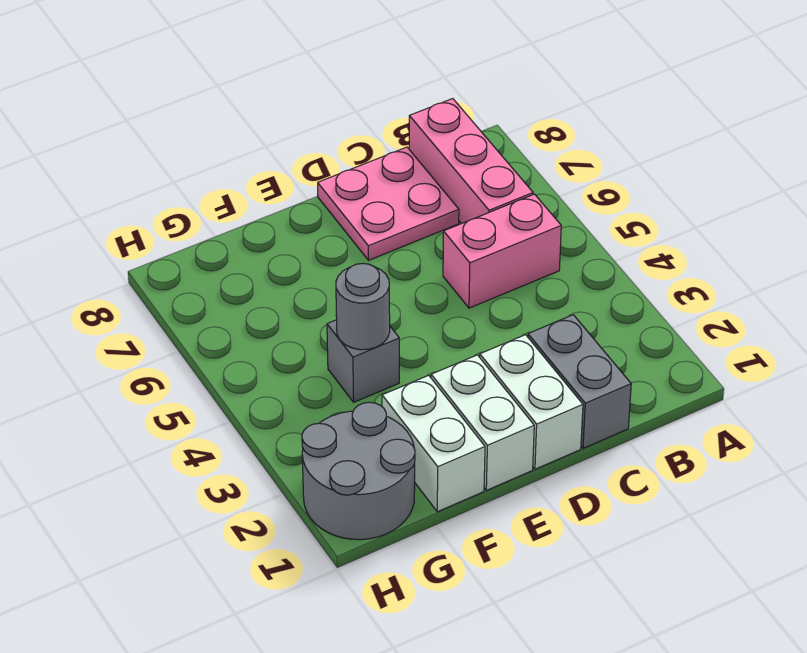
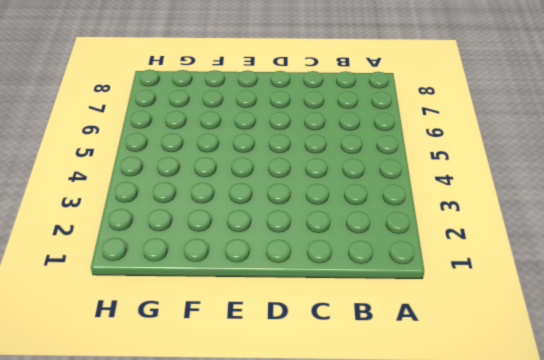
none -> pink brick B5:C5 level 1
none -> pink brick B6:B8 level 1

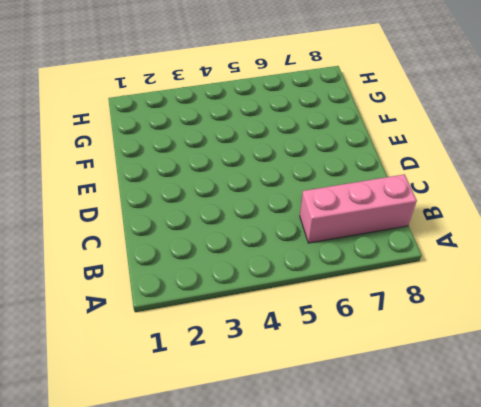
none -> pink brick B5:C5 level 1
none -> grey brick C1:C2 level 1

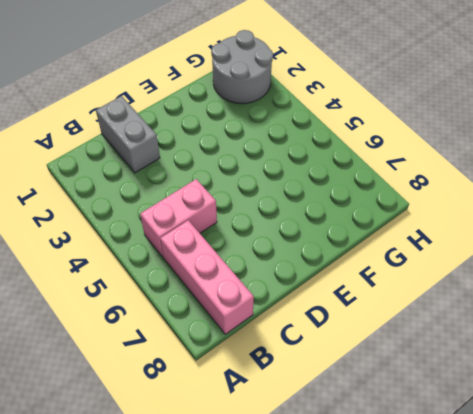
none -> pink plate C7:D8 level 1
none -> white brick D1:D2 level 1

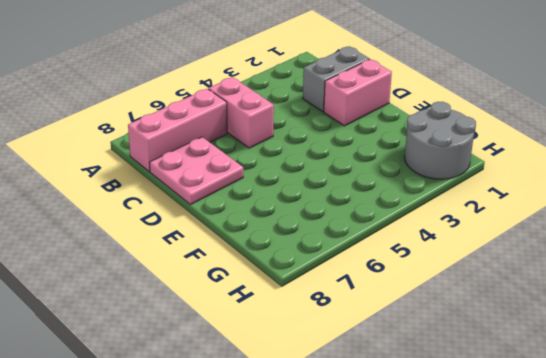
pink brick D1:D2 level 1 -> white brick D1:D2 level 1
none -> white brick E1:E2 level 1
none -> white brick F1:F2 level 1

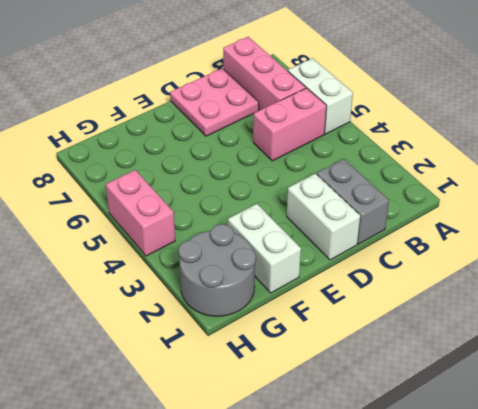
white brick A5:A6 level 1 -> white brick E1:E2 level 1
pink brick H4:H5 level 1 -> none
none -> grey brick F4 level 1
none -> grey round brick F4 level 2

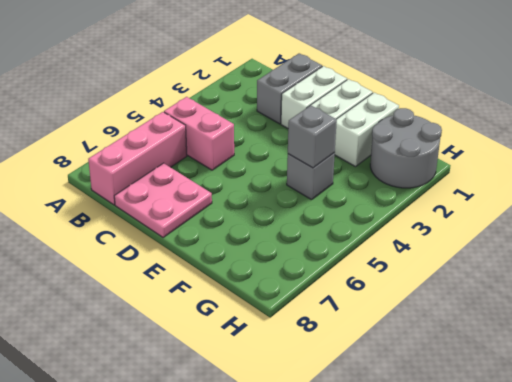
grey brick F4 level 2 -> grey round brick F4 level 2

